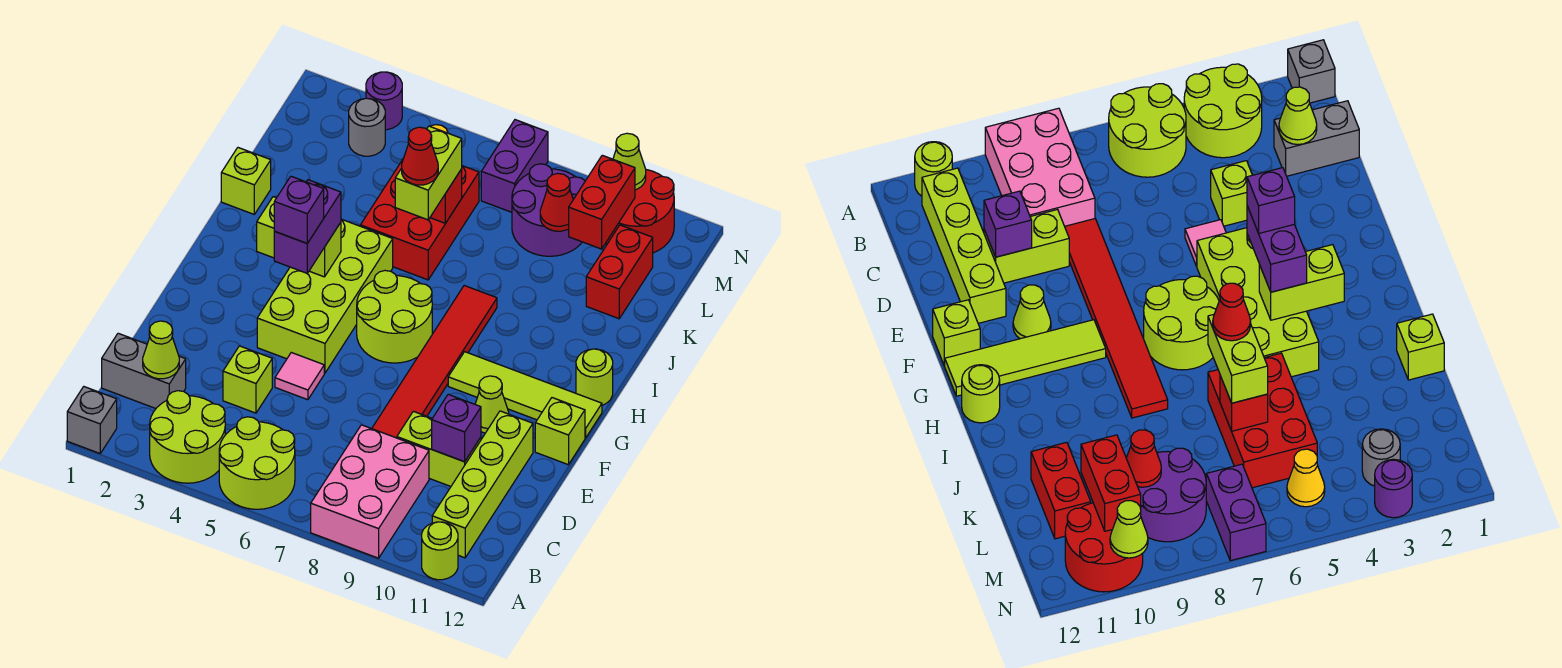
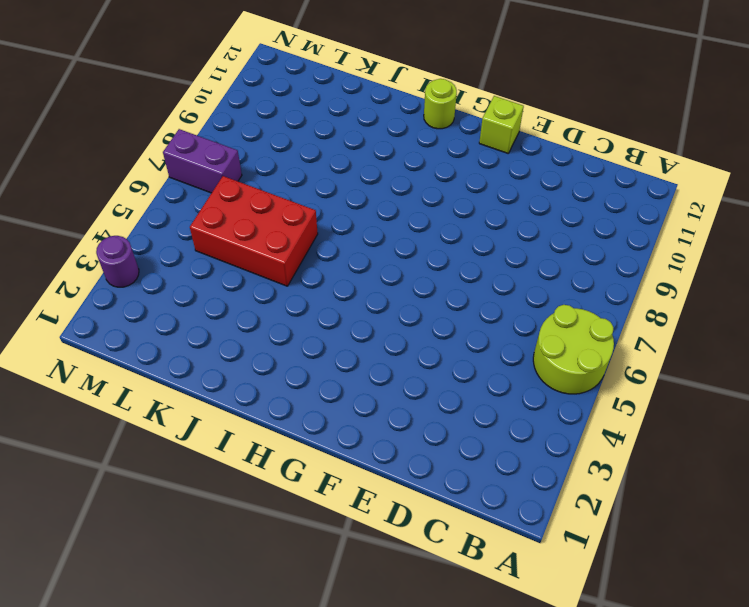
none -> grey brick A1 level 1
none -> lime round brick A3:B4 level 1
none -> pink brick A8:C9 level 1
none -> lime round brick A11 level 1

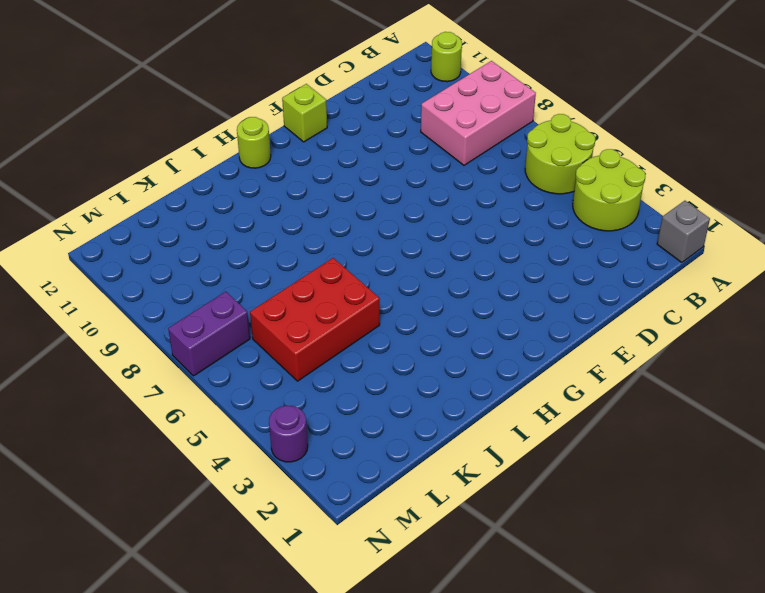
none -> lime brick B11:E11 level 1
none -> grey brick C1:C2 level 1
none -> lime brick D4 level 1
none -> red tile D8:I8 level 1

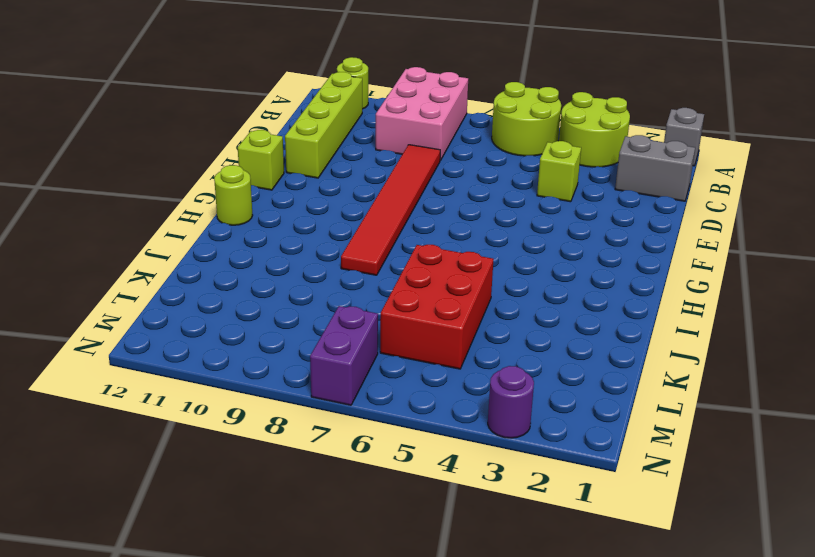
none -> lime brick D9:D10 level 1
none -> pink tile E5 level 1
none -> lime brick F4:I5 level 1
none -> lime cone F10 level 1

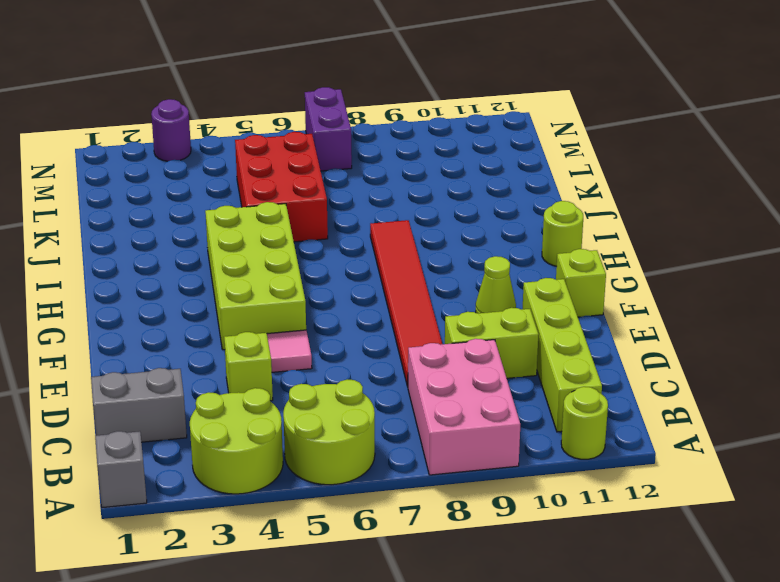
none -> lime round brick G6:H7 level 1
none -> lime tile G9:G12 level 1
none -> lime brick J1 level 1
none -> red brick K11:L11 level 1

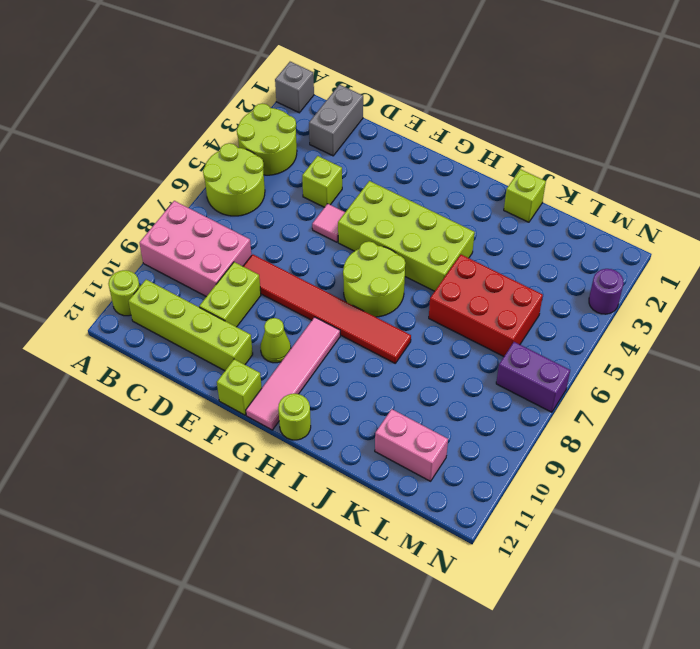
pink tile G9:G12 level 1 -> lime tile G9:G12 level 1
pink brick K11:L11 level 1 -> red brick K11:L11 level 1
none -> purple round brick L8:M9 level 1
none -> grey round brick M3 level 1
none -> yellow cone M5 level 1
none -> red round brick M10:N11 level 1

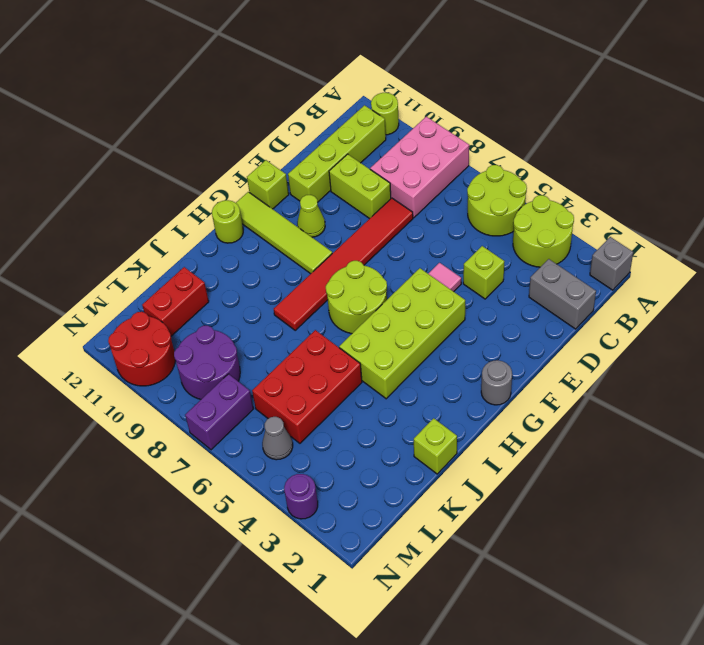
grey round brick G1 level 1 -> grey round brick M3 level 1
grey cone M5 level 1 -> yellow cone M5 level 1
none -> lime cone C2 level 2
none -> purple brick D10 level 2
none -> lime brick H3:H4 level 2
none -> red brick K6 level 2

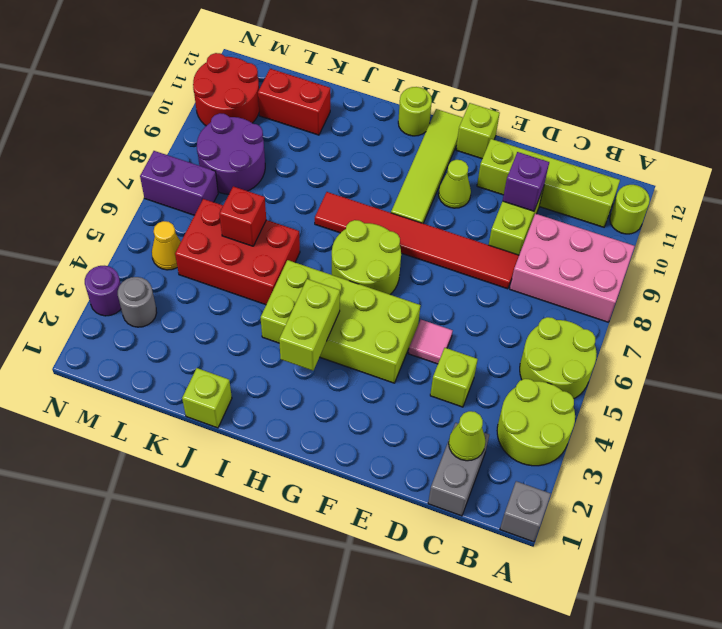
none -> red cone L9 level 2
none -> red brick L10:M10 level 2
none -> lime cone N10 level 2
none -> purple brick G4:H4 level 3

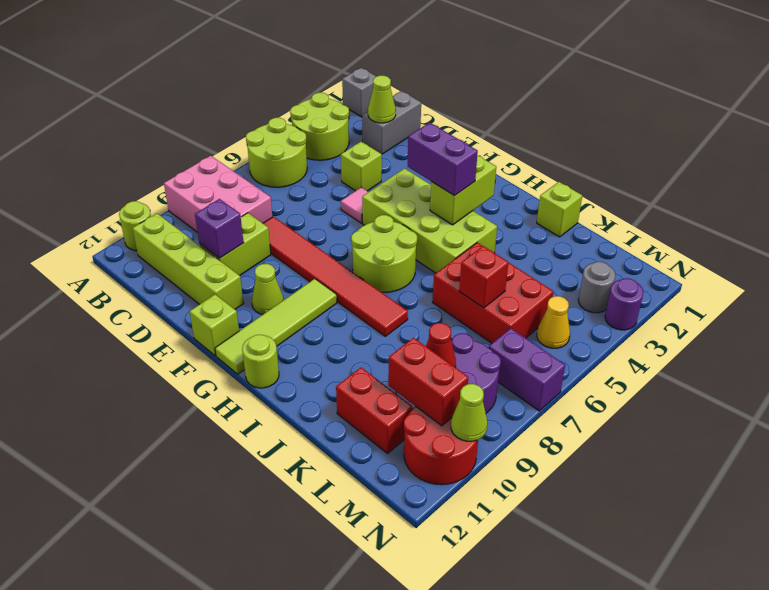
none -> lime brick J6:K6 level 3
none -> purple brick G4 level 4
none -> red cone J6 level 4

